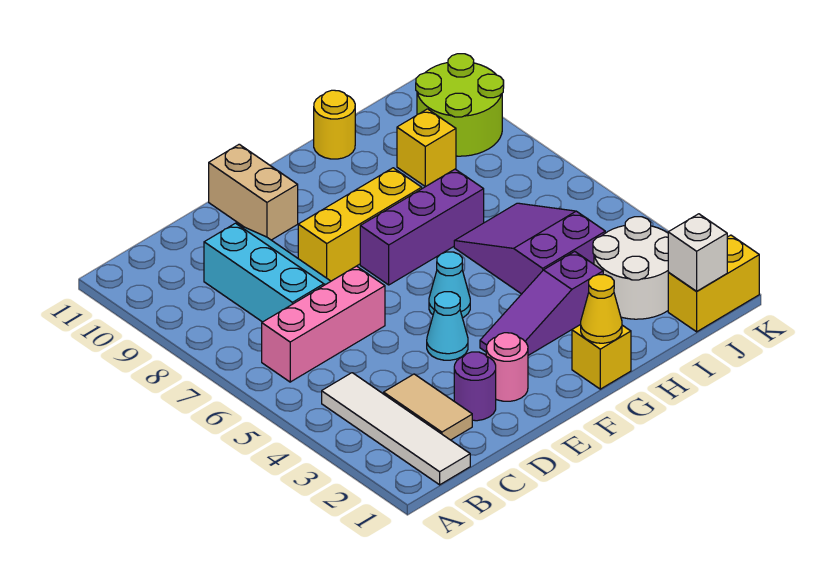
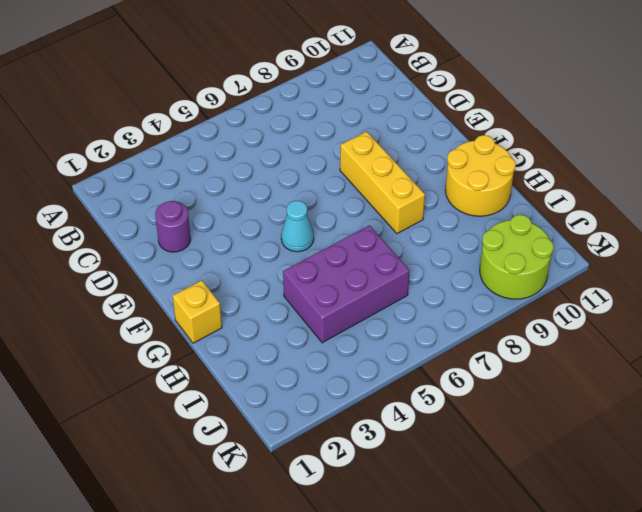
yellow round brick G10:H11 level 1 -> yellow round brick H11 level 1
purple brick H4:I6 level 1 -> purple slope H4:I6 level 1 top 4
none -> white tile B1:B4 level 1
none -> pink brick B6:D6 level 1
none -> tan tile C2:C3 level 1

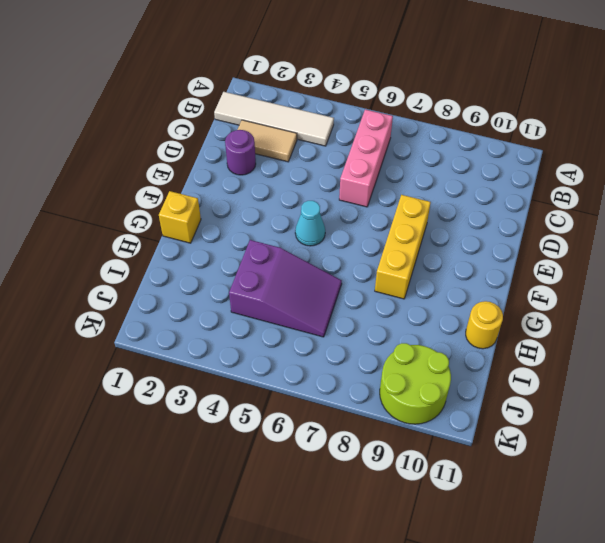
none -> cyan slope C7:D9 level 1 top C
none -> pink round brick E2 level 1
none -> cyan cone E4 level 1

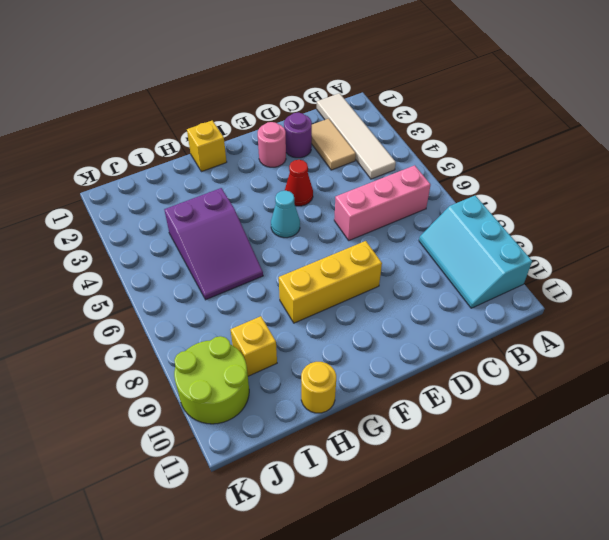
cyan slope A8:B10 level 1 top A -> cyan slope C7:D9 level 1 top C
red cone E4 level 1 -> cyan cone E4 level 1
none -> tan brick E10:E11 level 1
none -> purple slope F3:H3 level 1 top H
none -> purple brick F7:H7 level 1

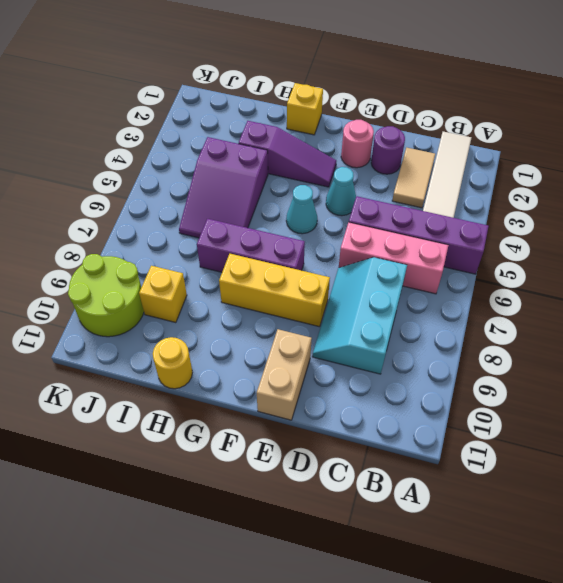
purple brick A5:D5 level 1 -> none
none -> white round brick I2:J3 level 1
none -> yellow brick J1:K1 level 1
none -> yellow cone G1 level 2

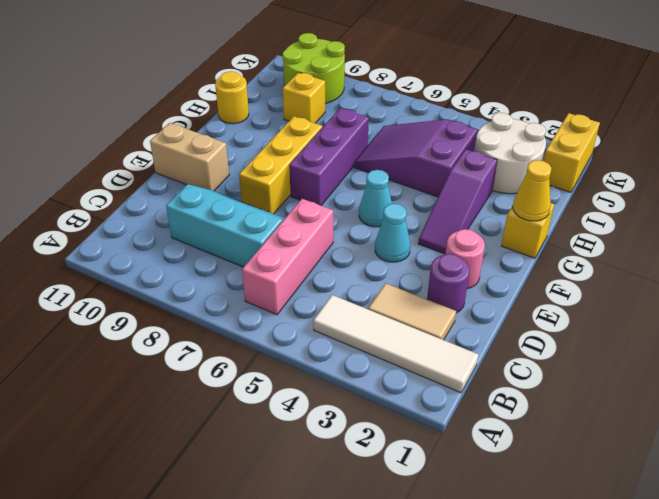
none -> white brick J1 level 2

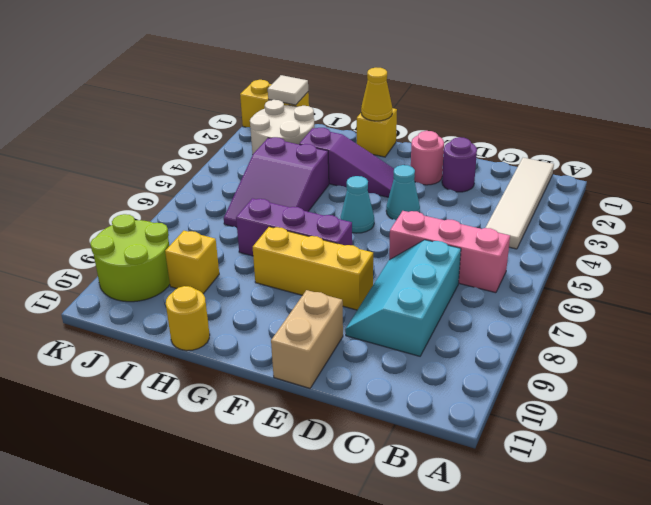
white tile J1 level 2 -> white brick J1 level 2
none -> tan tile C2:C3 level 1

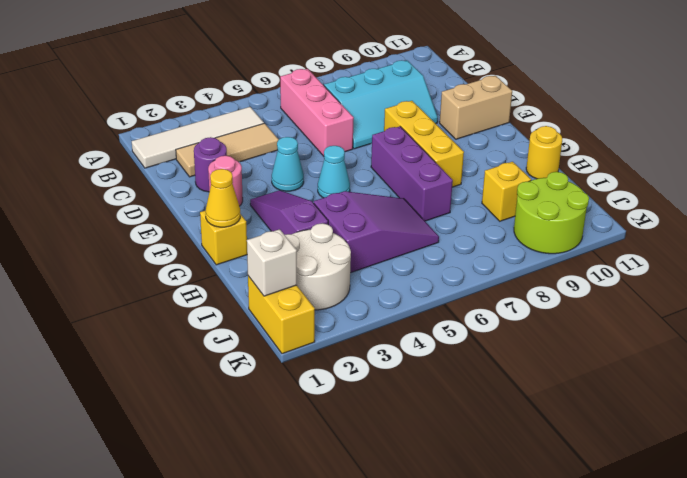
tan tile C2:C4 level 1 -> tan tile C2:C3 level 1

